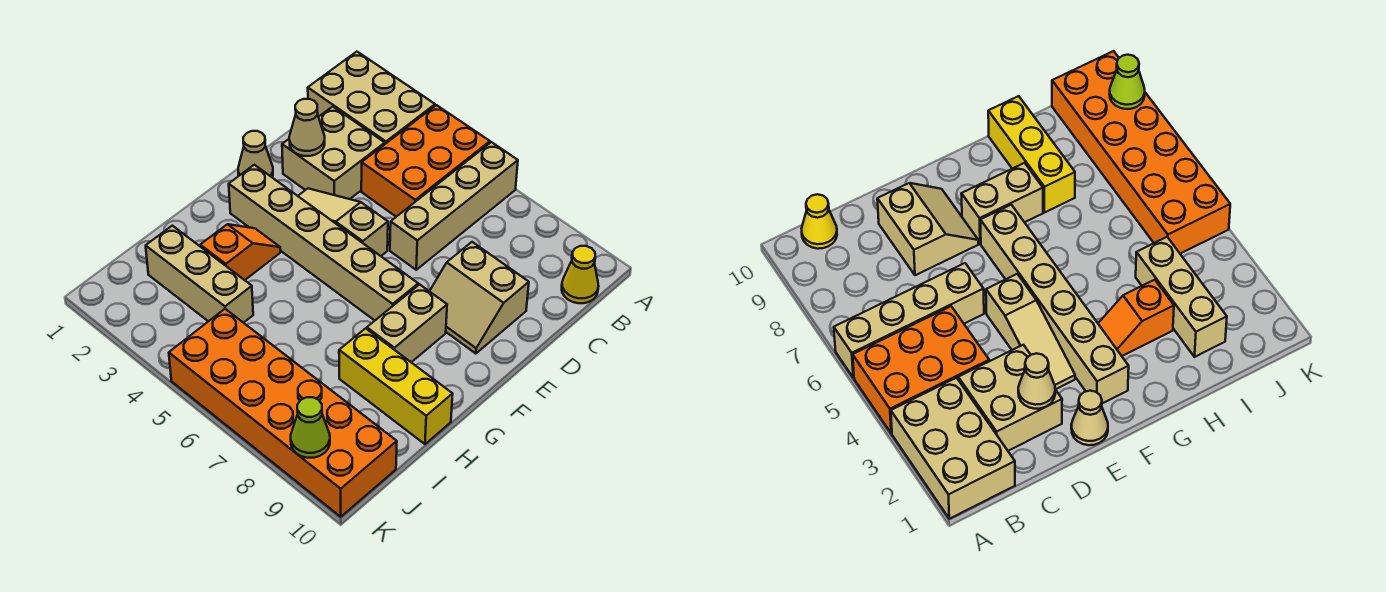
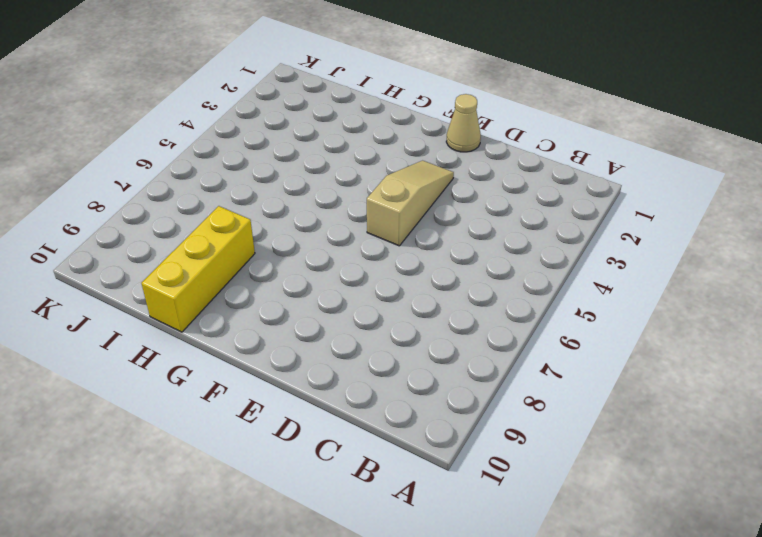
none -> tan brick A1:B3 level 1
none -> orange brick A4:C5 level 1
none -> tan brick A6:D6 level 1

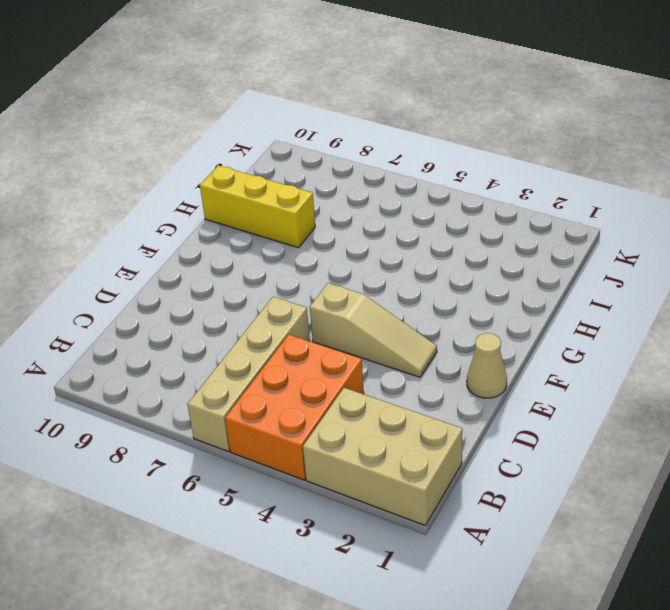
none -> yellow cone B10 level 1
none -> tan brick C2:D3 level 1
none -> tan slope D8:E9 level 1 top D

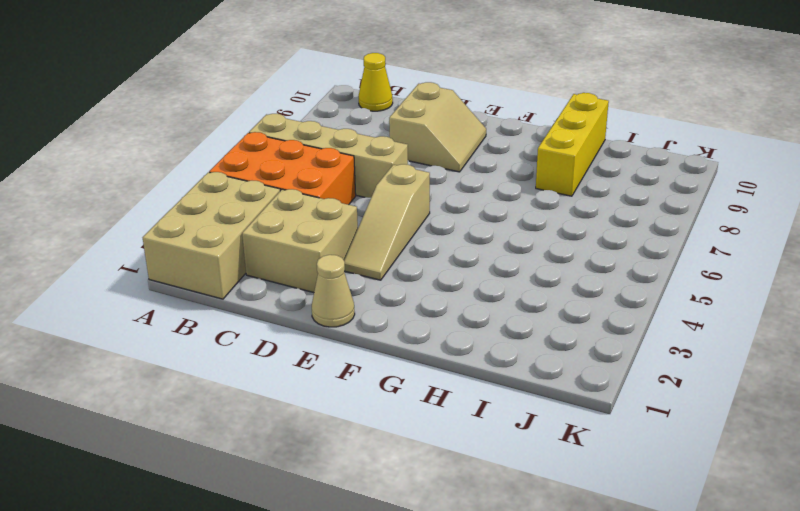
none -> tan brick F2:F7 level 1
none -> tan brick F8:G8 level 1
none -> orange slope G3:H3 level 1 top H

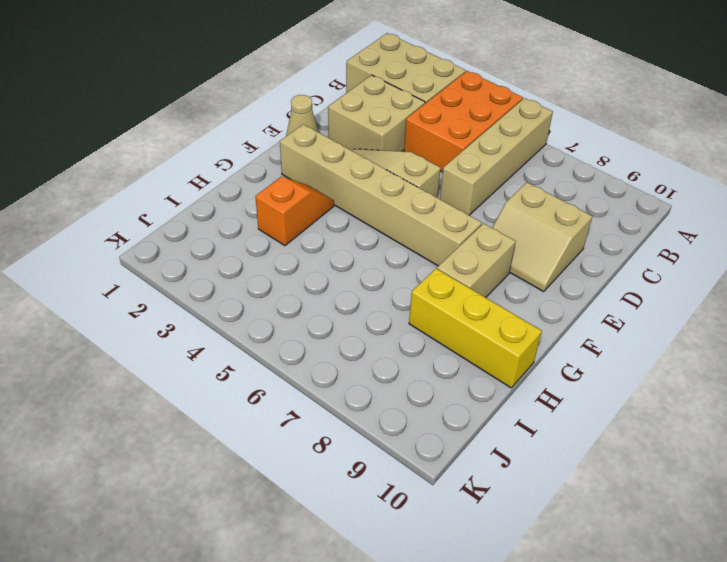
none -> yellow cone B10 level 1
none -> tan brick I2:I4 level 1
none -> orange brick J5:K10 level 1

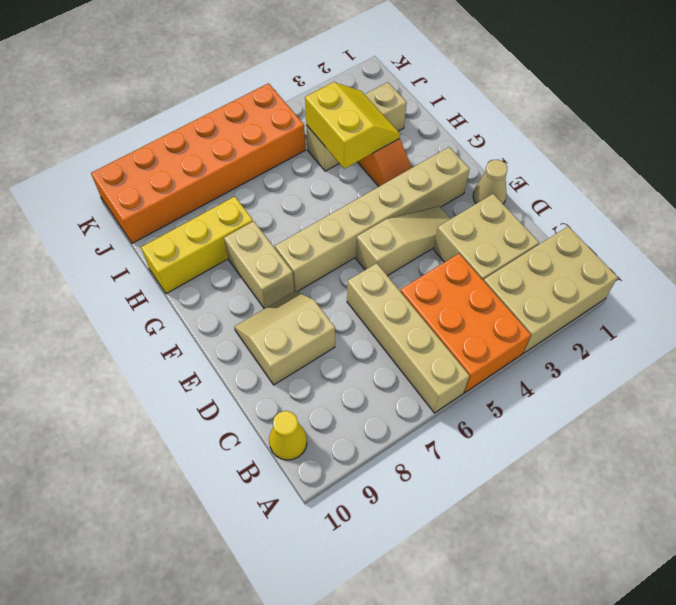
yellow slope H3:I4 level 2 top 4 -> none
none -> tan cone D2 level 2
none -> lime cone K9 level 2

